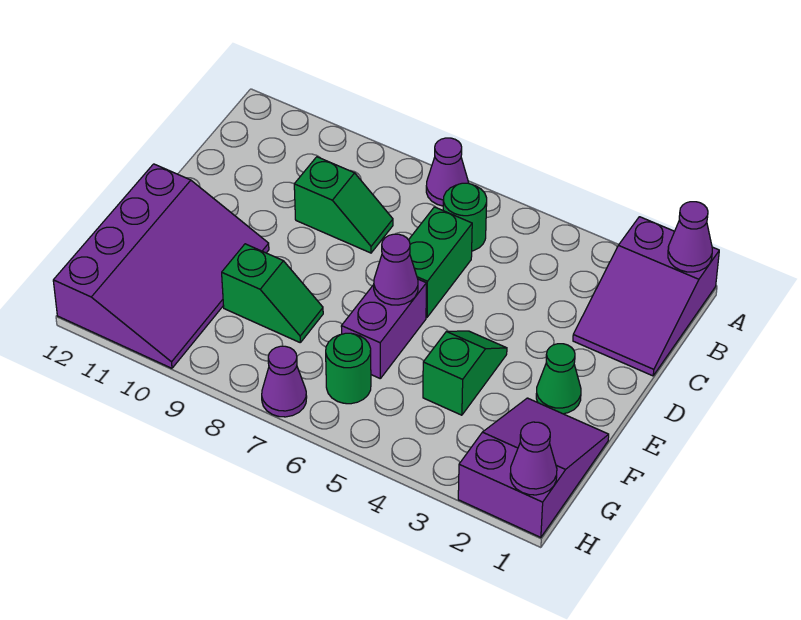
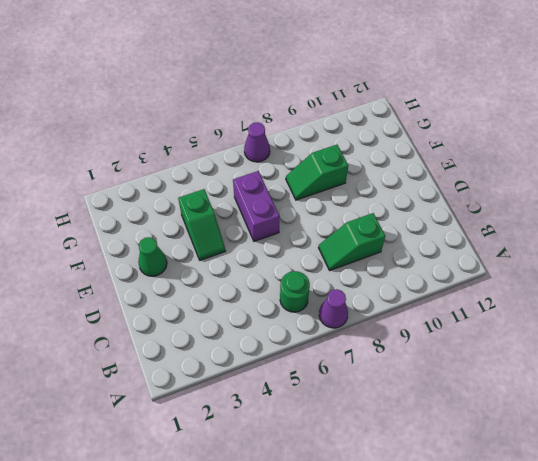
none -> purple slope A1:C2 level 1 top A
none -> green brick C6:D6 level 1
none -> purple slope E10:H12 level 1 top 12

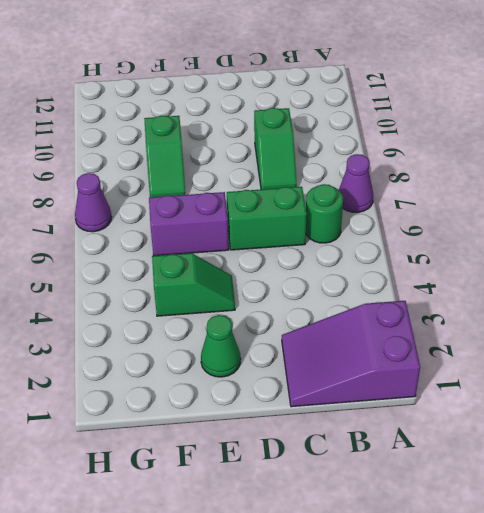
none -> purple slope E10:H12 level 1 top 12
none -> purple slope F1:H2 level 1 top H
none -> green round brick G6 level 1

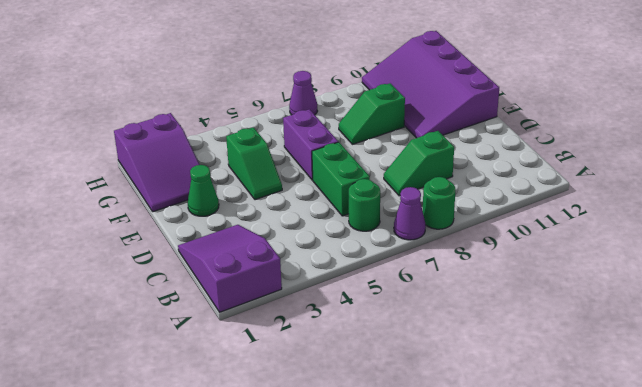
green round brick A8 level 1 -> green round brick G6 level 1
none -> purple cone A1 level 2
none -> purple cone E6 level 2
none -> purple cone H1 level 2

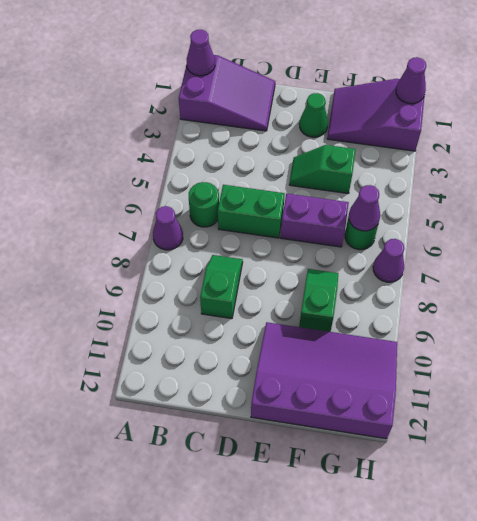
purple cone G6 level 2 -> purple cone E6 level 2

